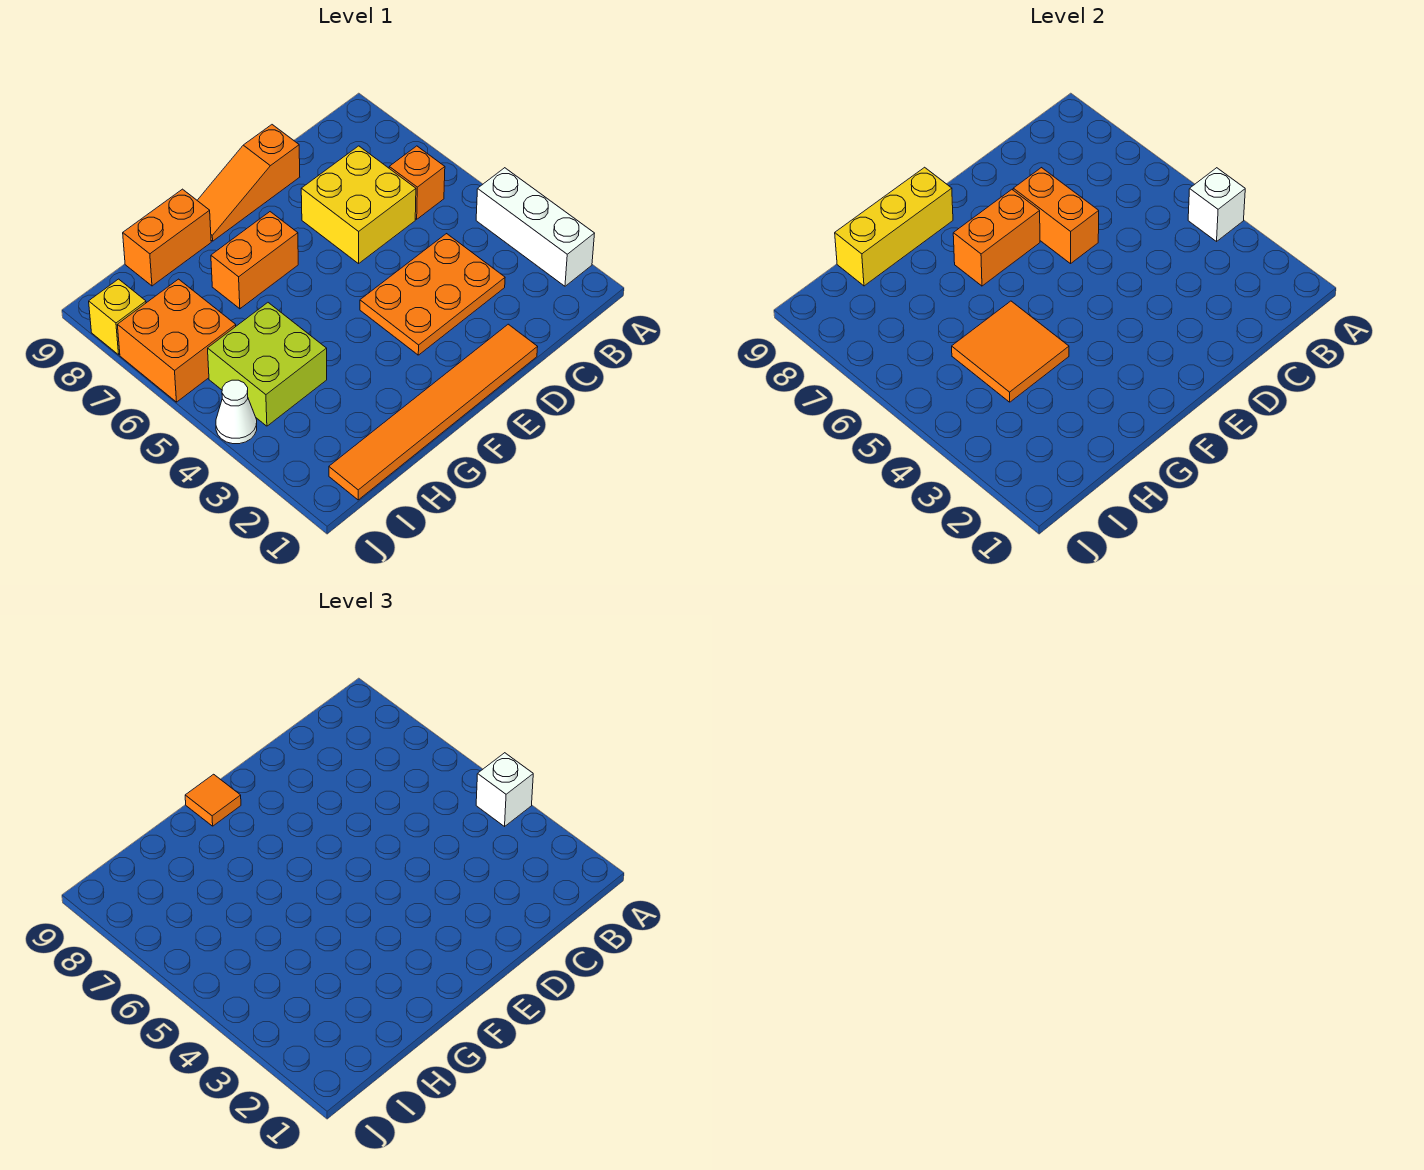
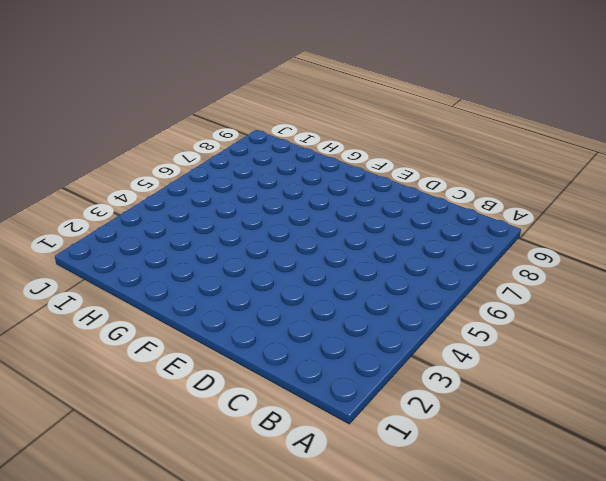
none -> white brick A2:A4 level 1
none -> orange brick B6 level 1
none -> orange plate C3:E4 level 1

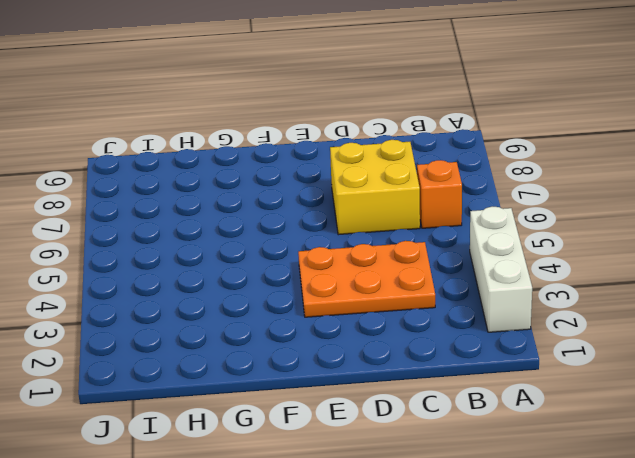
none -> orange tile D1:I1 level 1
none -> orange slope D9:F9 level 1 top D
none -> orange brick F7:G7 level 1

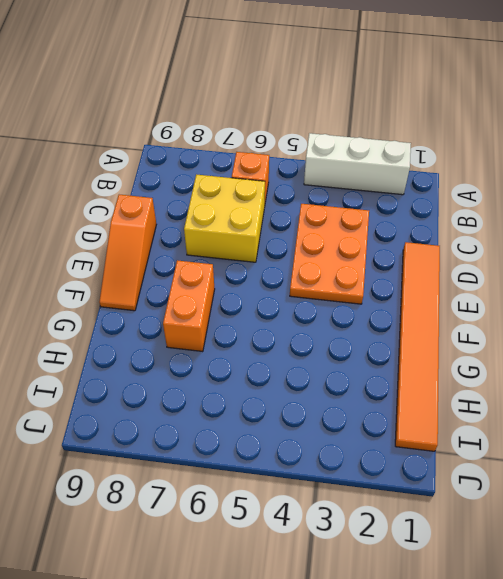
none -> orange brick G9:H9 level 1
none -> lime brick H4:I5 level 1
none -> orange brick I6:J7 level 1

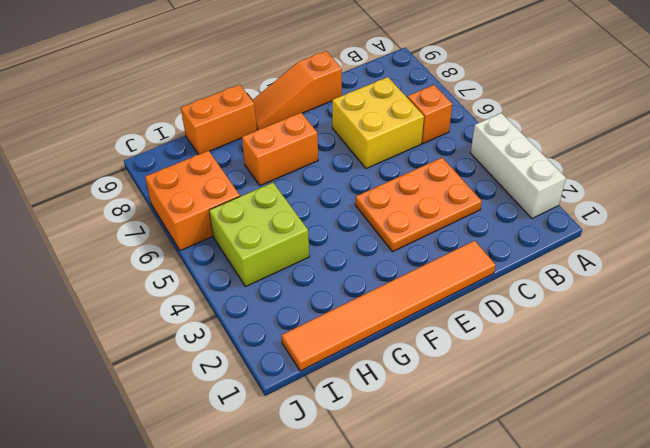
none -> white cone J4 level 1
none -> yellow brick J8 level 1
none -> white brick A4 level 2

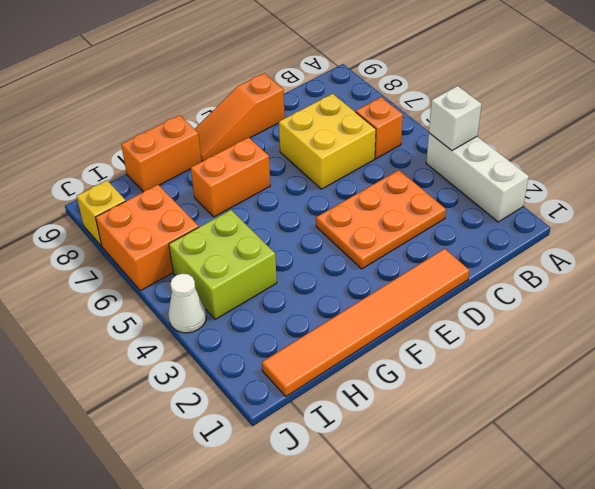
none -> orange brick D6:D7 level 2
none -> orange brick E7:F7 level 2
none -> yellow brick F9:H9 level 2

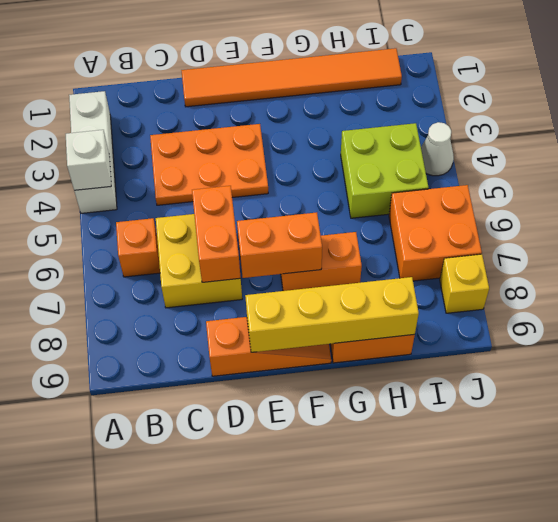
yellow brick E9:H9 level 2 -> yellow brick F9:H9 level 2
none -> orange tile G4:H5 level 2
none -> white brick A4 level 3
none -> orange tile F9 level 3

